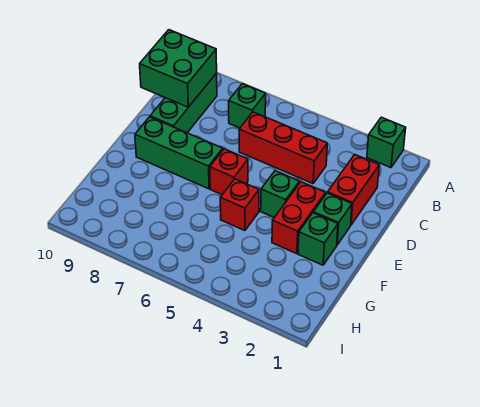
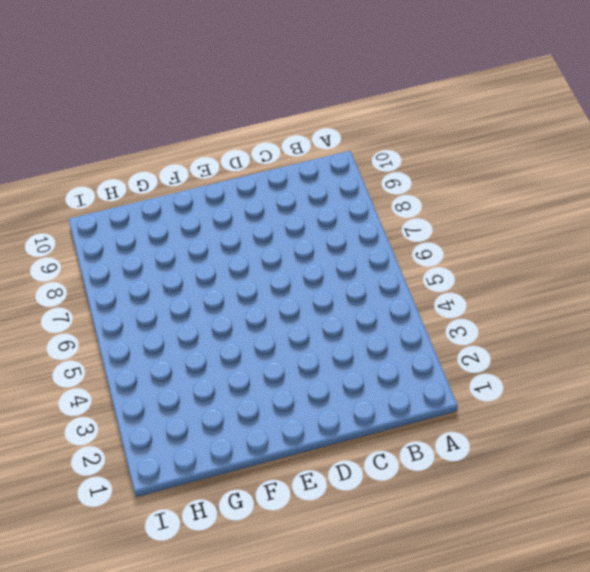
none -> green brick A2 level 1
none -> green brick B7 level 1
none -> green brick B9:D9 level 1

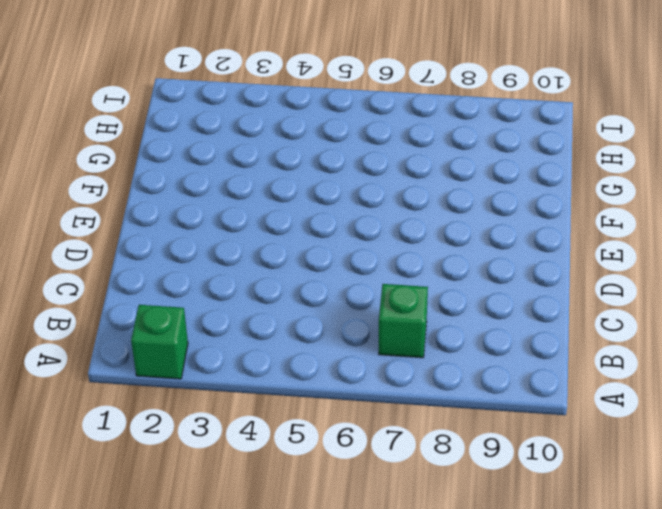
none -> green brick B9:D9 level 1
none -> red brick C2:D2 level 1
none -> red brick C4:C6 level 1

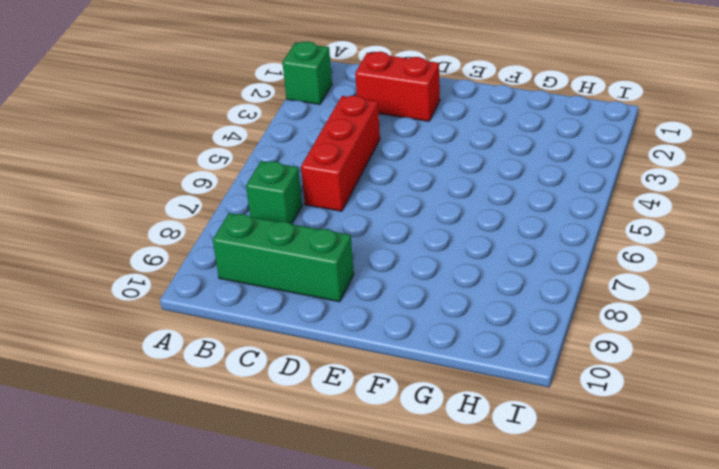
none -> green brick E2 level 1
none -> red brick E3:F3 level 1
none -> green brick E4 level 1

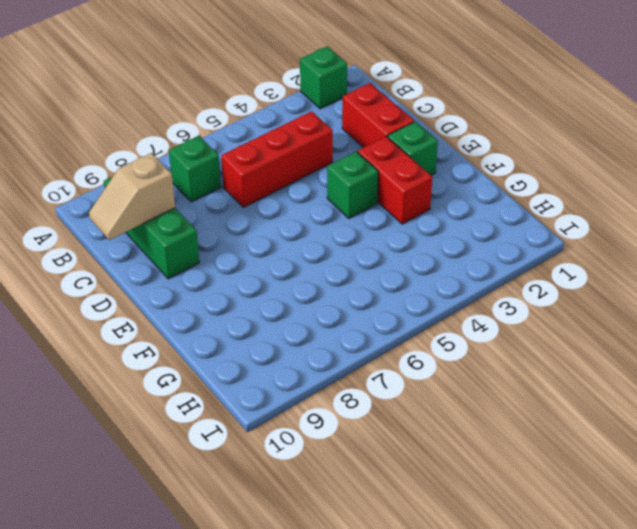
tan slope C9:C10 level 2 top 9 -> green brick B9:C10 level 2
none -> red brick E6 level 1
none -> green brick E7:E9 level 1
none -> green brick F2 level 1

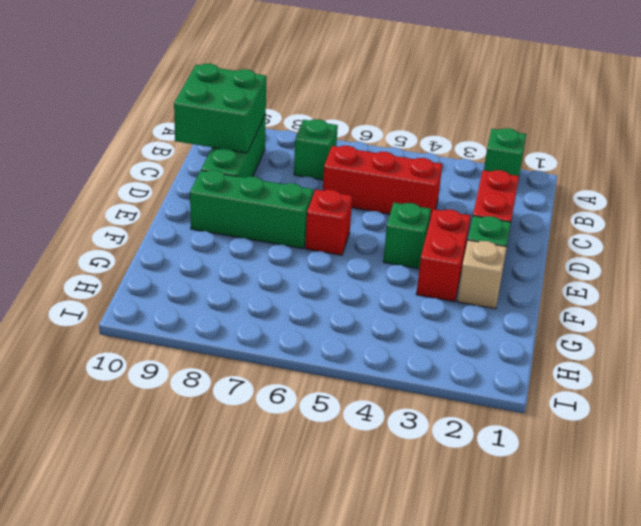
tan brick F2 level 1 -> green brick F2 level 1
none -> red brick F5 level 1

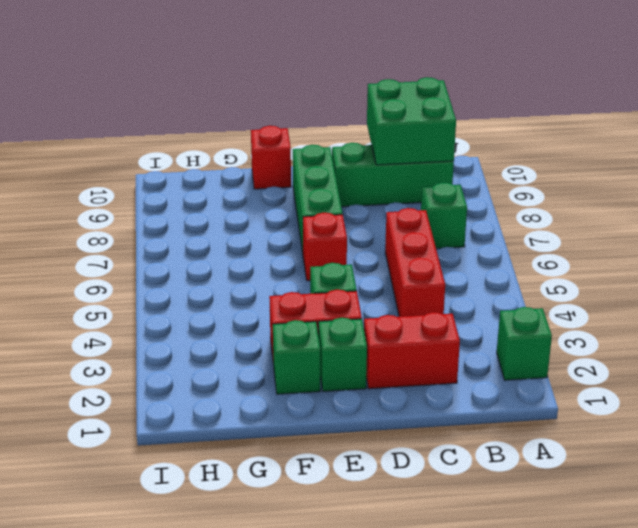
red brick F10 level 1 -> red brick F5 level 1

